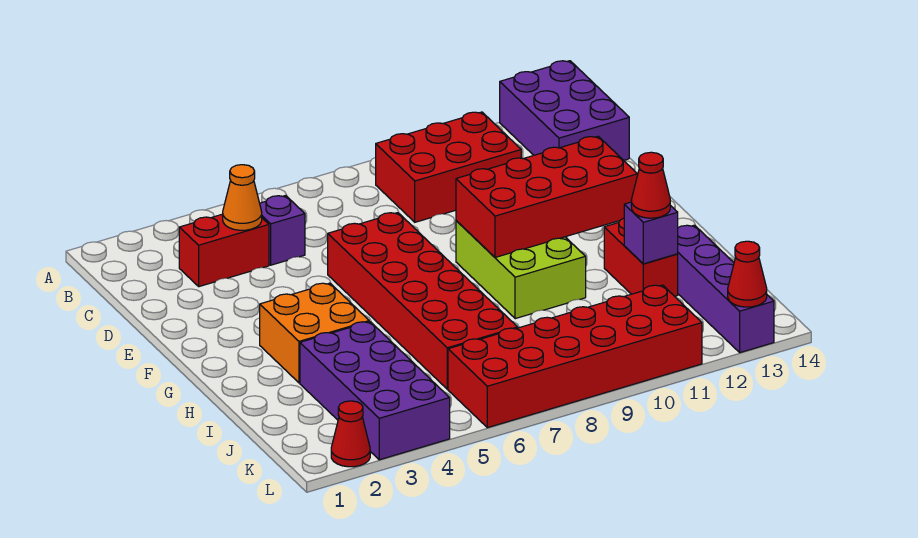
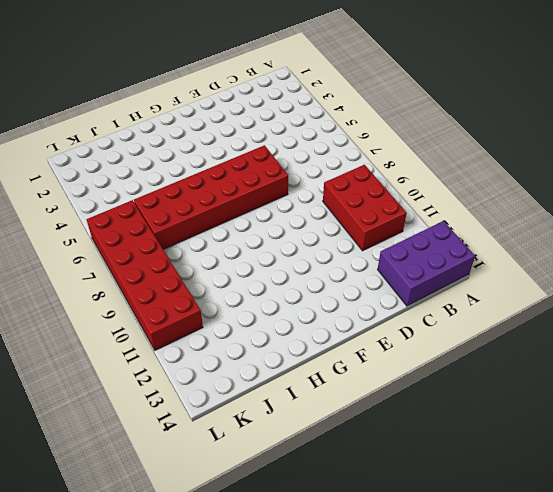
none -> red brick C3:C4 level 1
none -> purple brick C5 level 1
none -> lime brick F9:H10 level 1

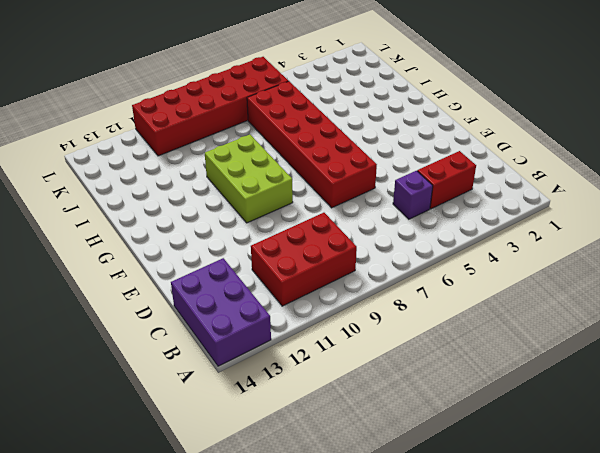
none -> orange brick G3:H4 level 1
none -> red brick H12:I12 level 1
none -> purple brick I3:L4 level 1

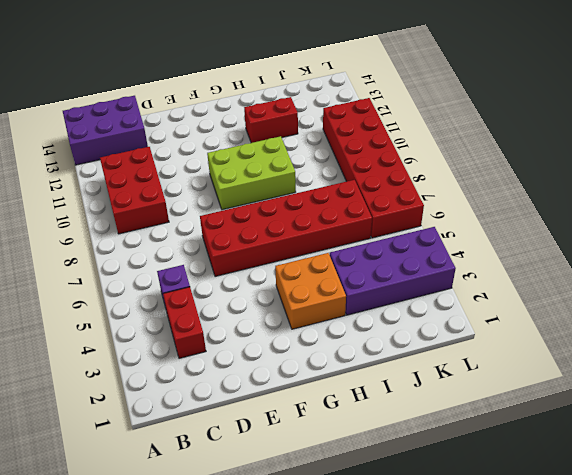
none -> purple brick I13:L13 level 1
none -> red cone L2 level 1
none -> orange cone C4 level 2

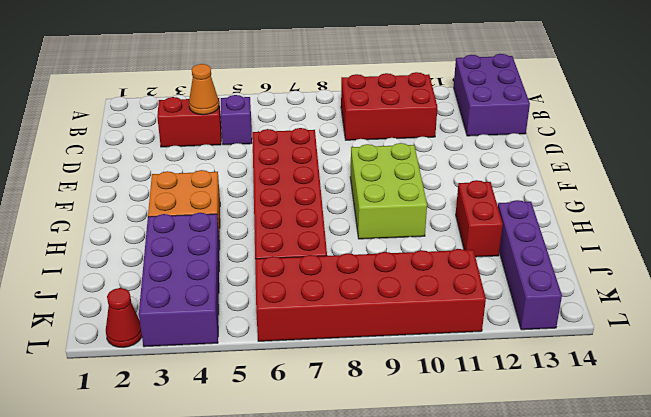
none -> red brick F9:G12 level 2
none -> purple brick I12 level 2
none -> red cone L13 level 2

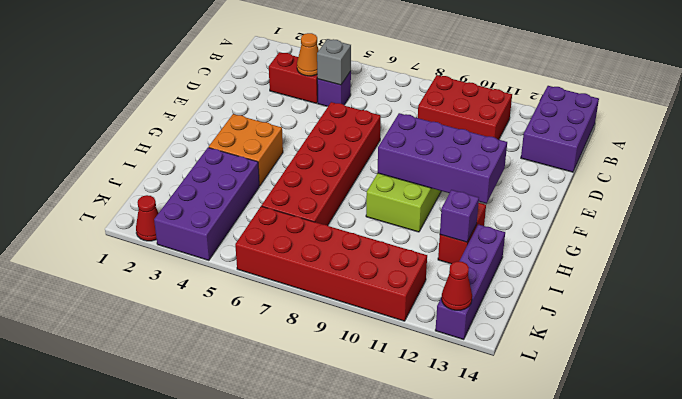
grey brick C5 level 2 -> none
purple brick F9:G12 level 2 -> red brick F9:G12 level 2
none -> red cone I12 level 3

